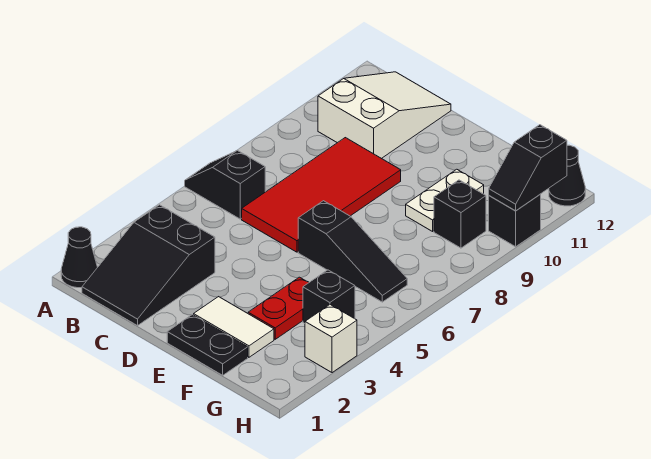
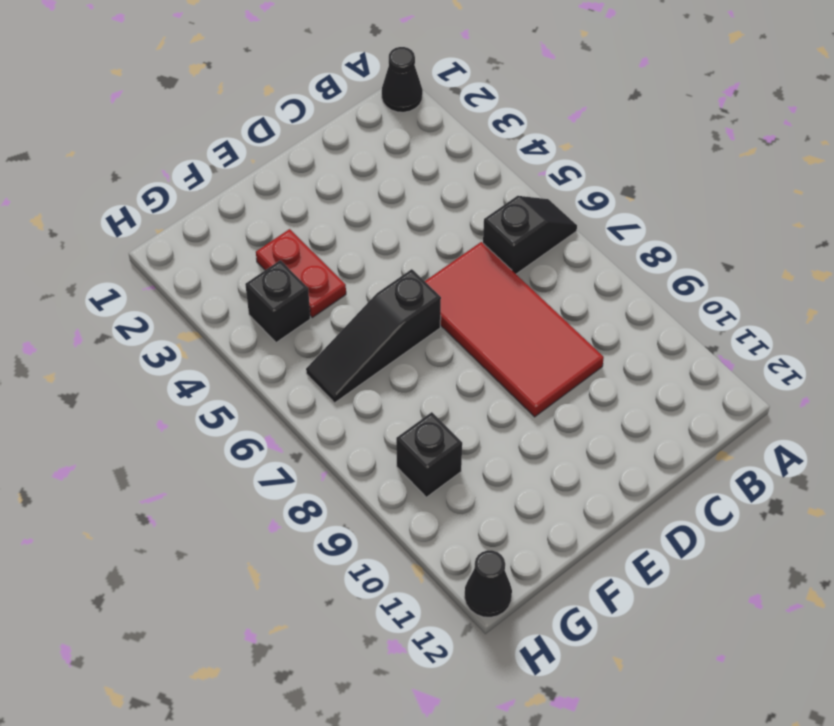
none -> black slope B1:C3 level 1 top 3
none -> white slope B10:C12 level 1 top 10
none -> black plate E1:F1 level 1

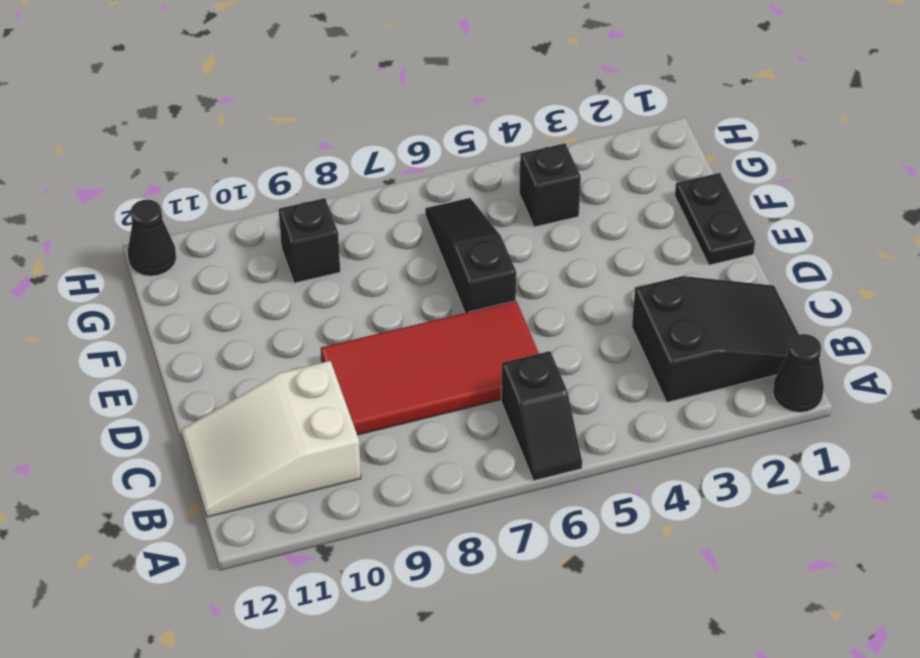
none -> white tile E2:F2 level 1
none -> red plate F3:F4 level 1
none -> white plate F9:F10 level 1

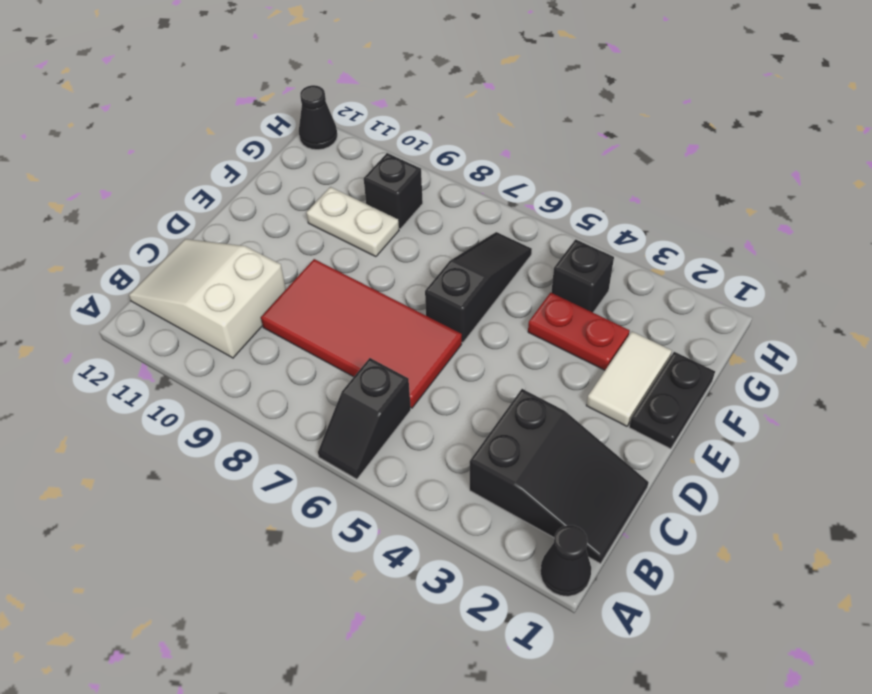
none -> white brick H3 level 1
none -> black brick H10 level 1
none -> black slope H10:H11 level 2 top 11

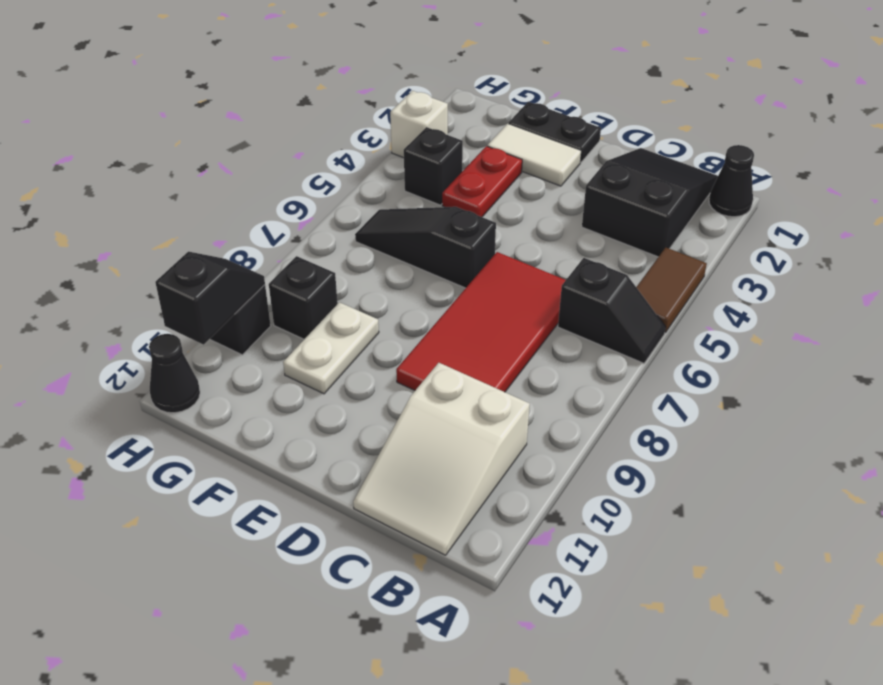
brown tile A4:A5 level 1 -> none

